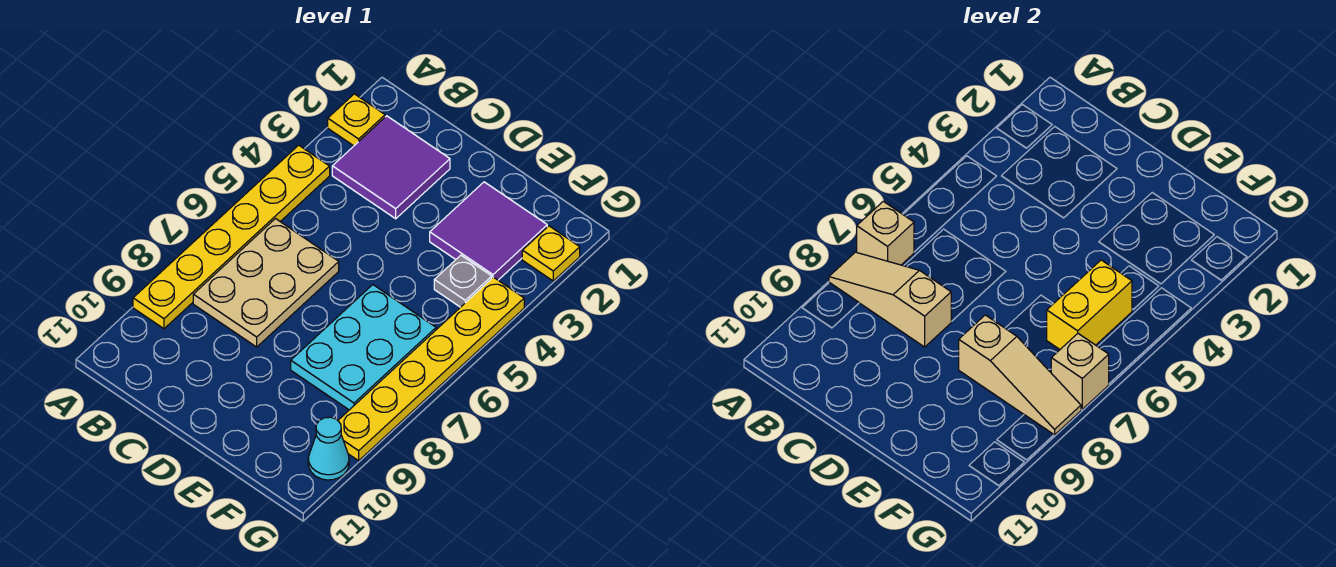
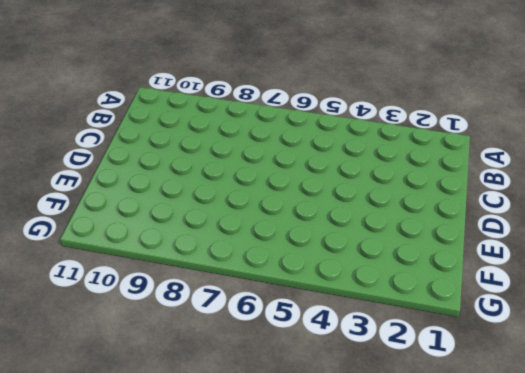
none -> yellow plate A2 level 1
none -> yellow plate A4:A9 level 1
none -> purple tile B2:C3 level 1

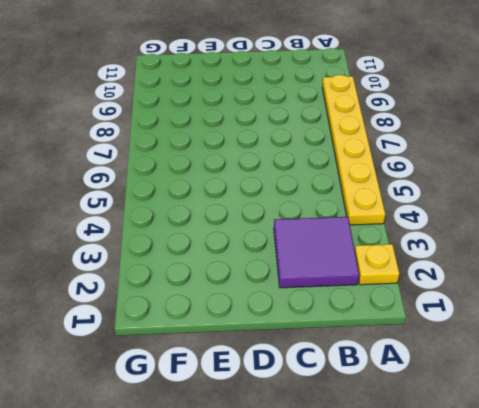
none -> tan plate B6:C8 level 1
none -> purple tile E2:F3 level 1
none -> cyan plate E6:F8 level 1

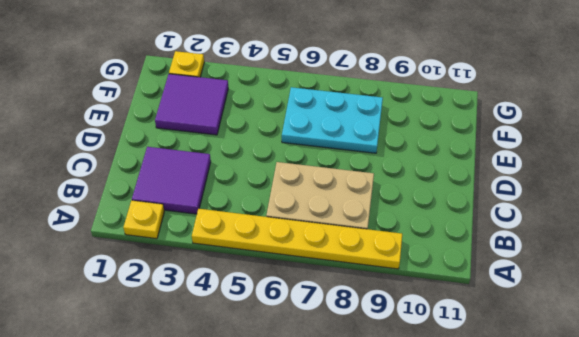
none -> grey plate F4 level 1
none -> yellow plate G4:G9 level 1
none -> cyan cone G10 level 1

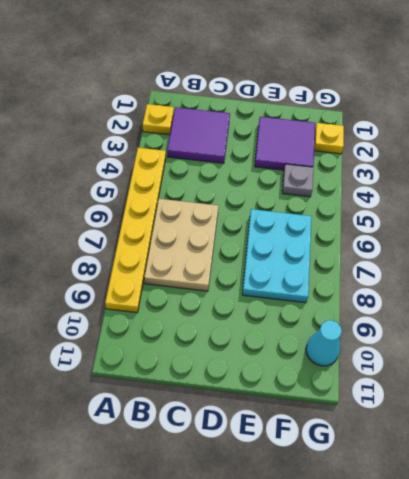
none -> yellow plate G4:G9 level 1
none -> tan brick A7 level 2
none -> tan slope A8:C8 level 2 top C

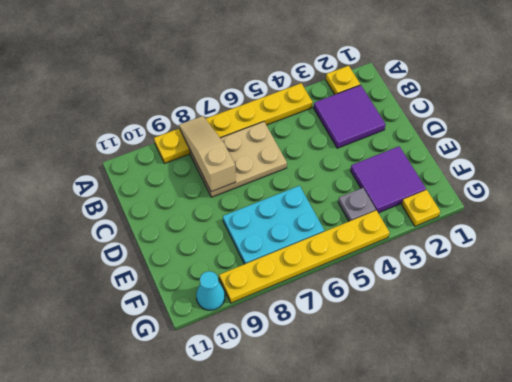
none -> tan brick A7 level 2
none -> tan slope E8:G8 level 2 top E
none -> yellow brick F5:F6 level 2

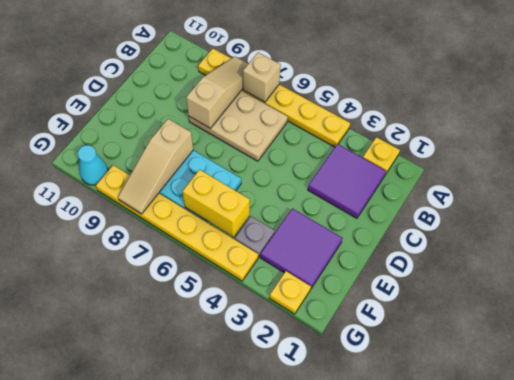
none -> tan brick G7 level 2

